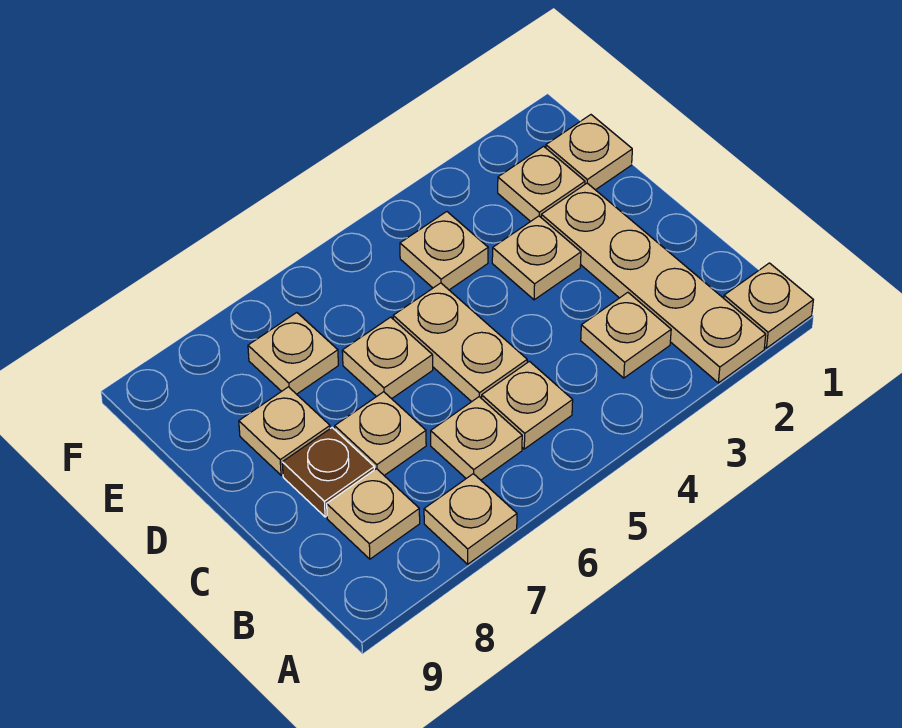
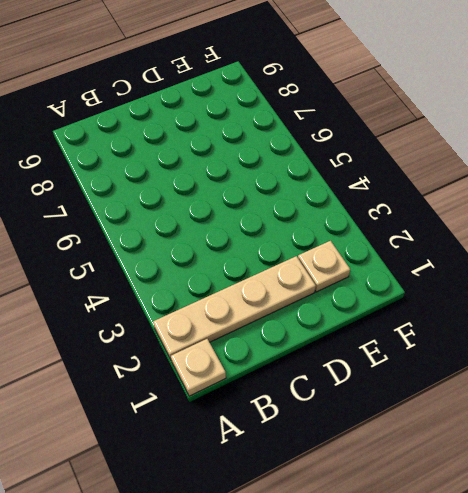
none -> tan plate A7 level 1
none -> tan plate B3 level 1
none -> tan plate B5 level 1

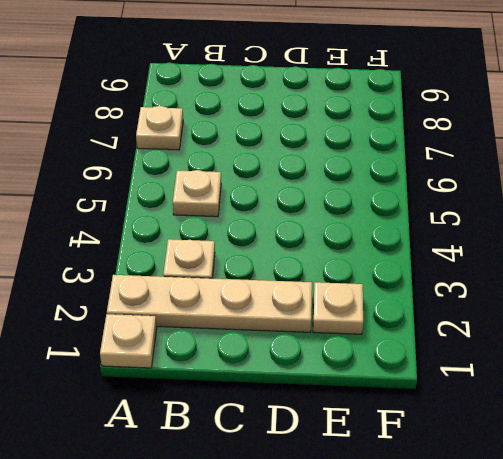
none -> tan plate B6 level 1
none -> tan plate B8 level 1
none -> tan plate C5:D5 level 1

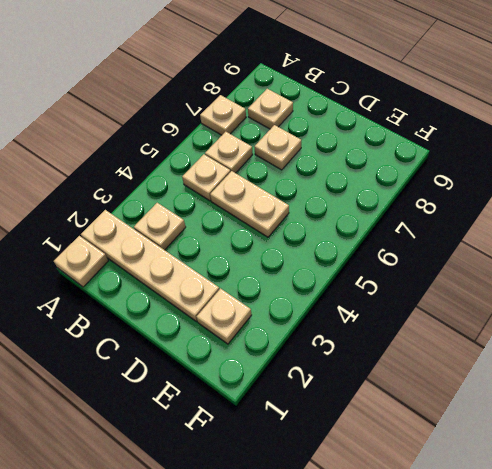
none -> brown plate C8 level 1
none -> tan plate D3 level 1
none -> tan plate D6 level 1

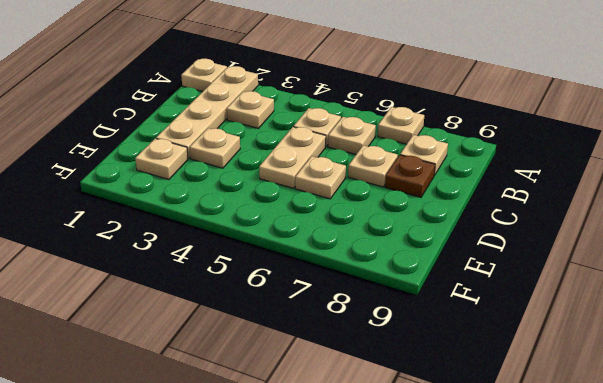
none -> tan plate D8 level 1
none -> tan plate E1 level 1
none -> tan plate E4 level 1

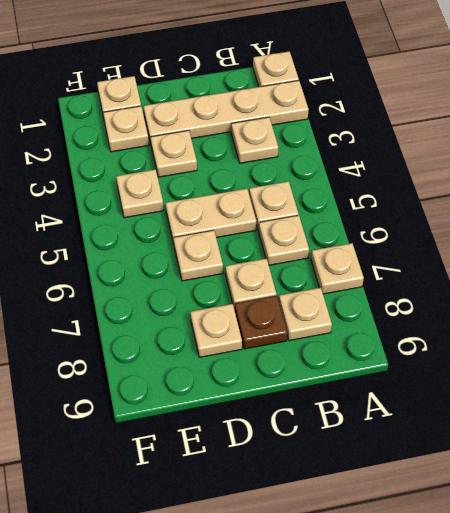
none -> tan plate E7 level 1

